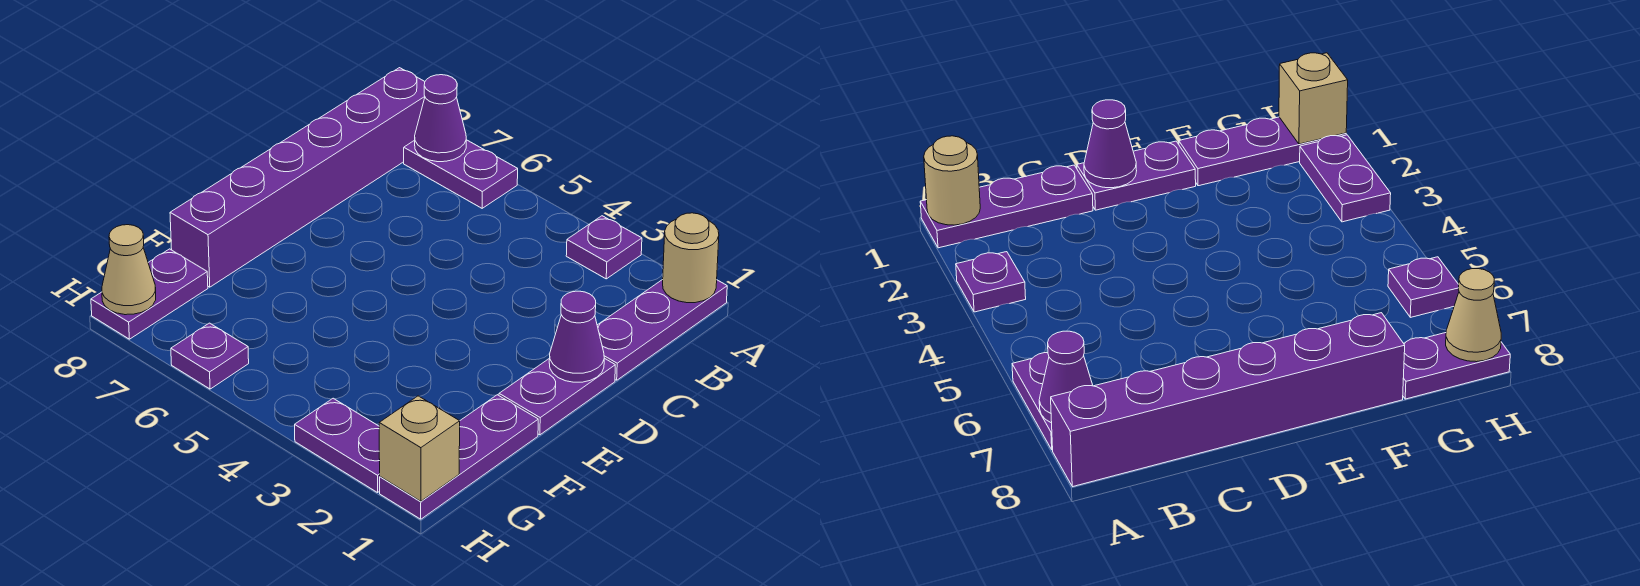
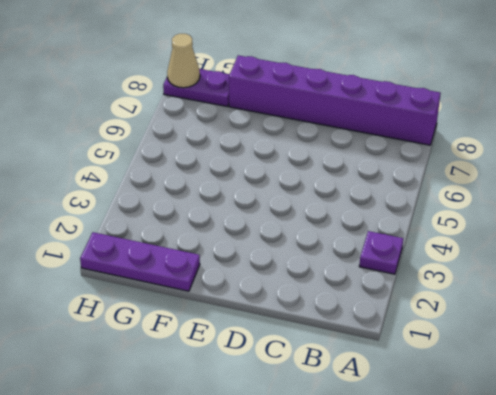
none -> purple plate A1:C1 level 1
none -> purple plate A6:A7 level 1
none -> purple plate D1:E1 level 1

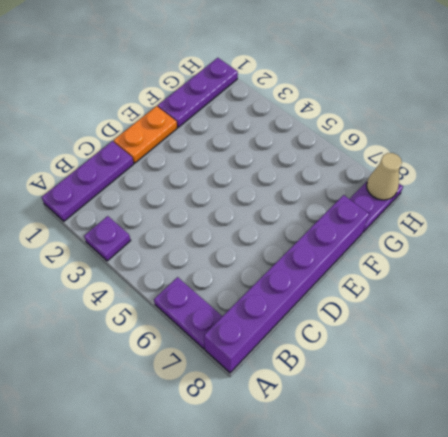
orange plate D1:E1 level 1 -> purple plate D1:E1 level 1
none -> purple plate H2:H3 level 1
none -> purple plate H6 level 1
none -> tan round brick A1 level 2

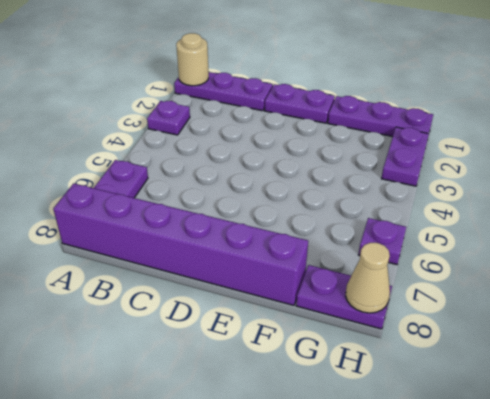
none -> purple cone A7 level 2
none -> purple cone D1 level 2
none -> tan brick H1 level 2

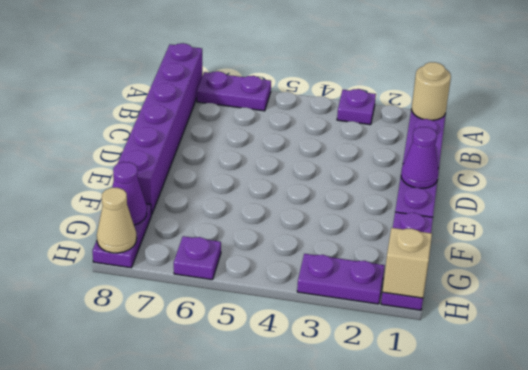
purple cone G8 level 2 -> purple cone A7 level 2

